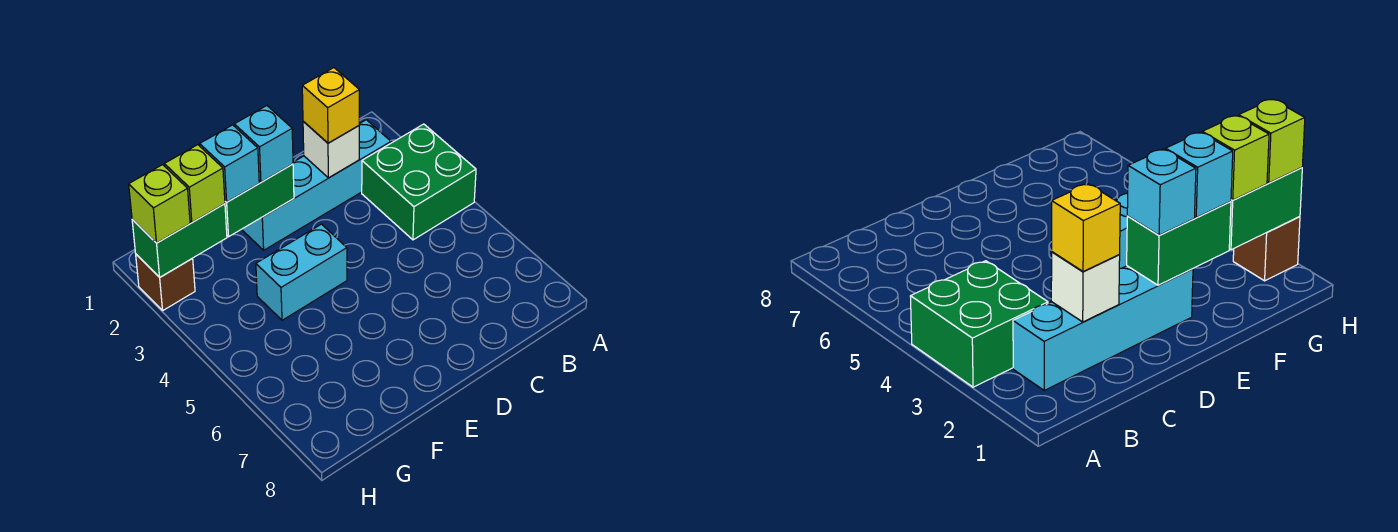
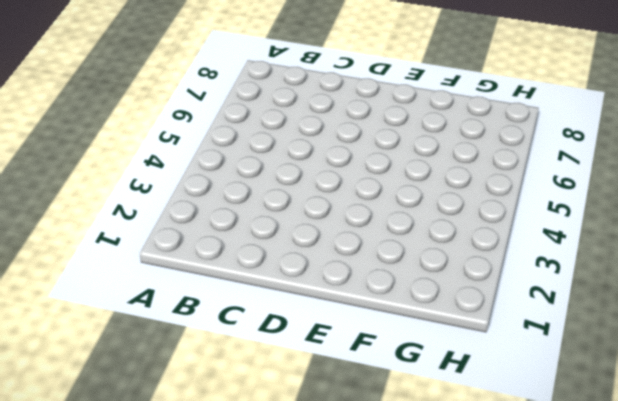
none -> green brick A3:B4 level 1
none -> cyan brick B2:E2 level 1
none -> cyan brick E4:F4 level 1

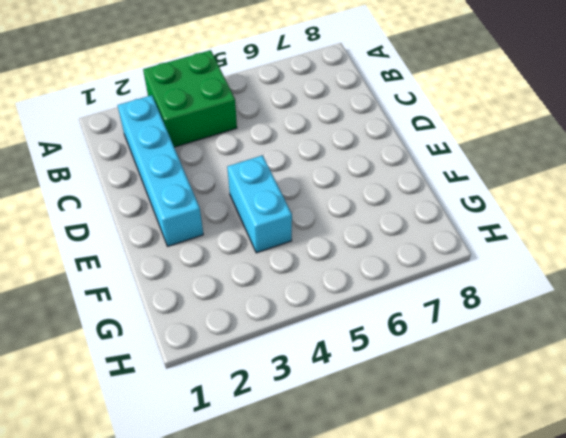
none -> brown brick H2 level 1
none -> white brick C2 level 2
none -> green brick E2:F2 level 2

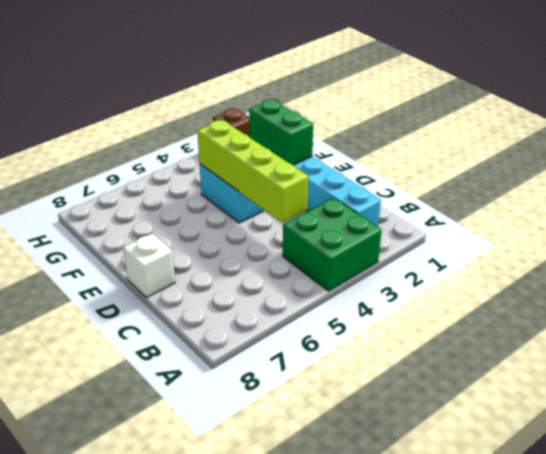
lime brick C4:F4 level 2 -> none
white brick D8 level 1 -> white brick C2 level 2
none -> green brick G2:H2 level 2
none -> yellow brick C2 level 3
none -> cyan brick E2 level 3

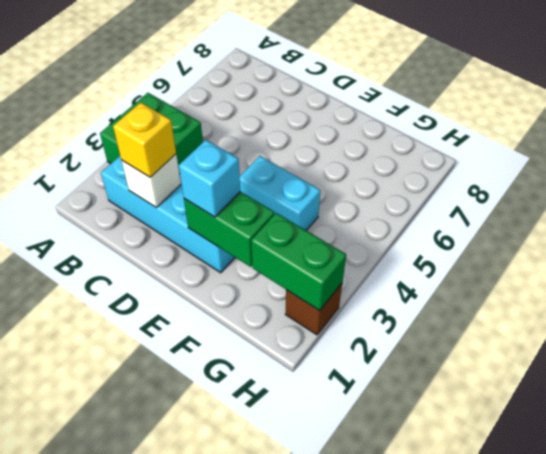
none -> cyan brick F2 level 3
none -> lime brick G2 level 3
none -> lime brick H2 level 3

